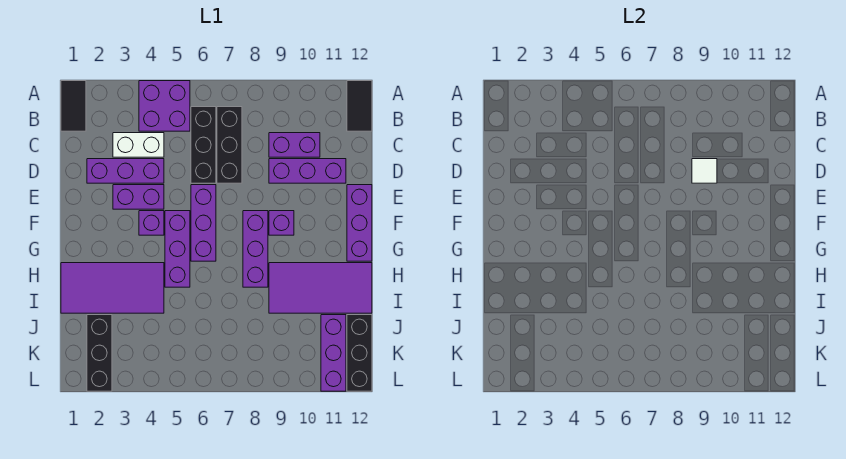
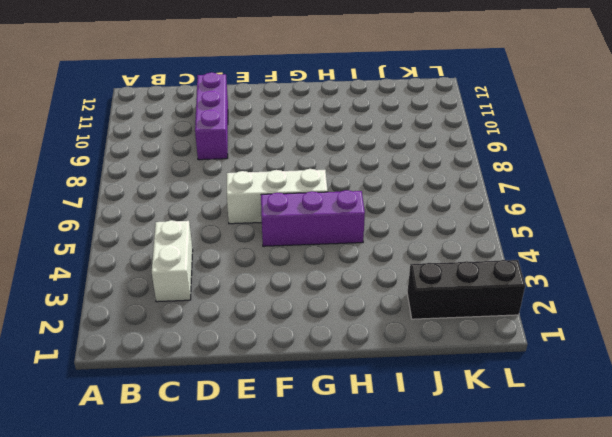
white brick E6:G6 level 1 -> purple brick E6:G6 level 1
none -> black tile A1:B1 level 1
none -> purple brick A4:B5 level 1
none -> black tile A12:B12 level 1

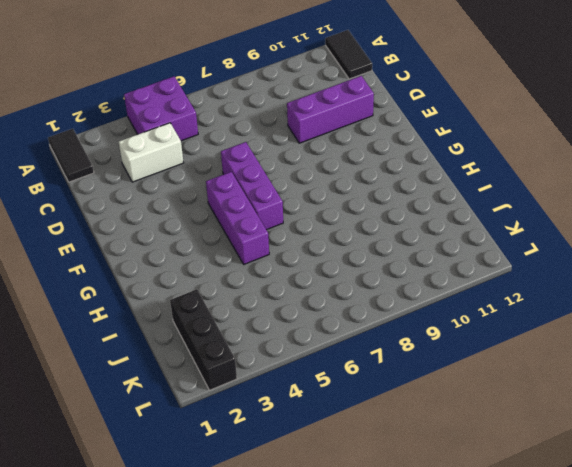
none -> black brick B6:D6 level 1
none -> black brick B7:D7 level 1
none -> purple brick C9:C10 level 1

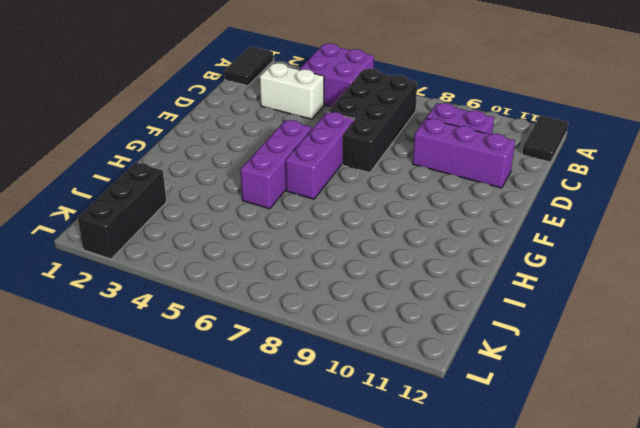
black brick B7:E7 level 1 -> black brick B7:D7 level 1
none -> purple brick D2:D4 level 1
none -> purple brick E3:E4 level 1
none -> purple brick E12:G12 level 1

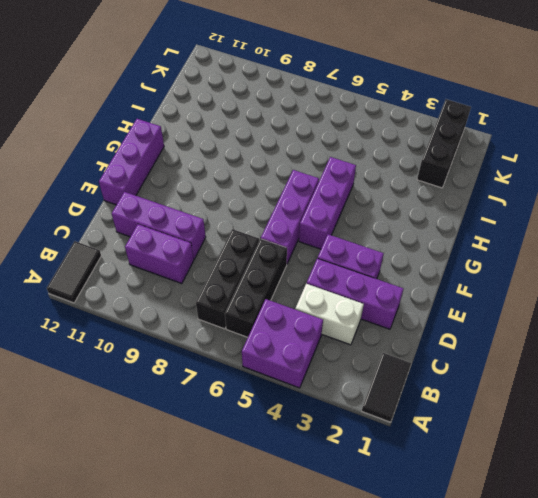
none -> purple brick F4 level 1
none -> purple brick F8:H8 level 1
none -> purple brick F9 level 1

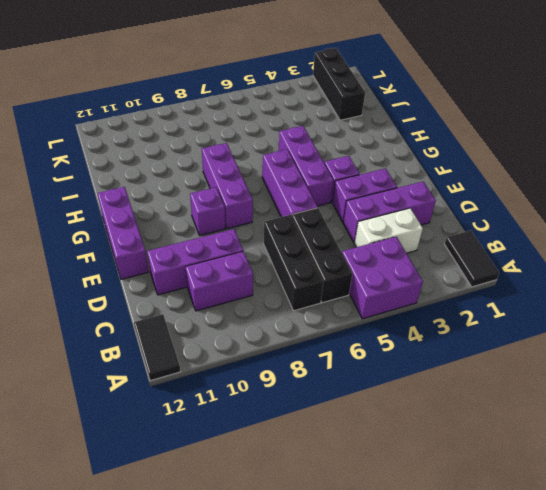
none -> purple tile H1:I4 level 1
none -> purple tile H9:I12 level 1
none -> purple brick J11:L11 level 1

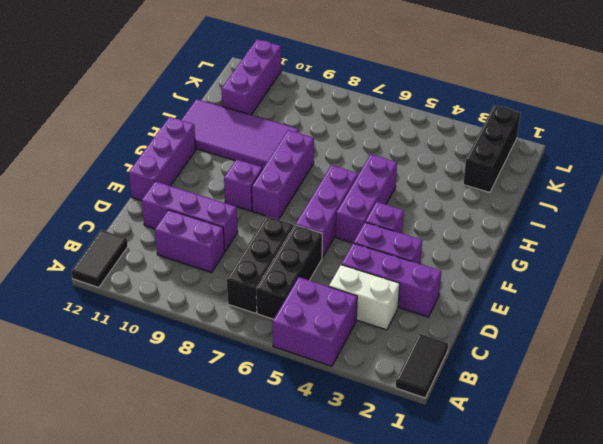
none -> purple tile H1:I4 level 1
none -> black brick J12:L12 level 1
none -> white tile D9 level 2

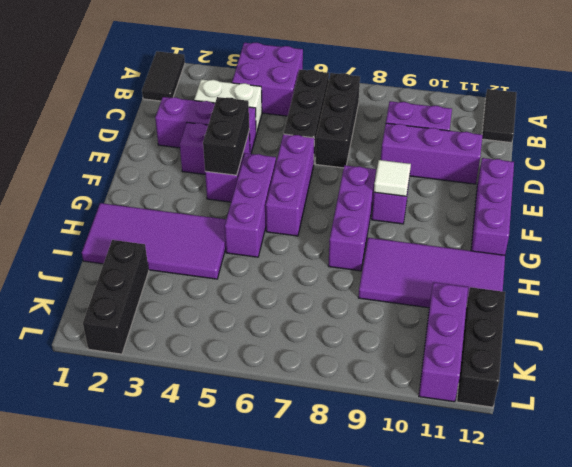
black brick E4:F4 level 2 -> none
white tile F9 level 2 -> white tile D9 level 2

